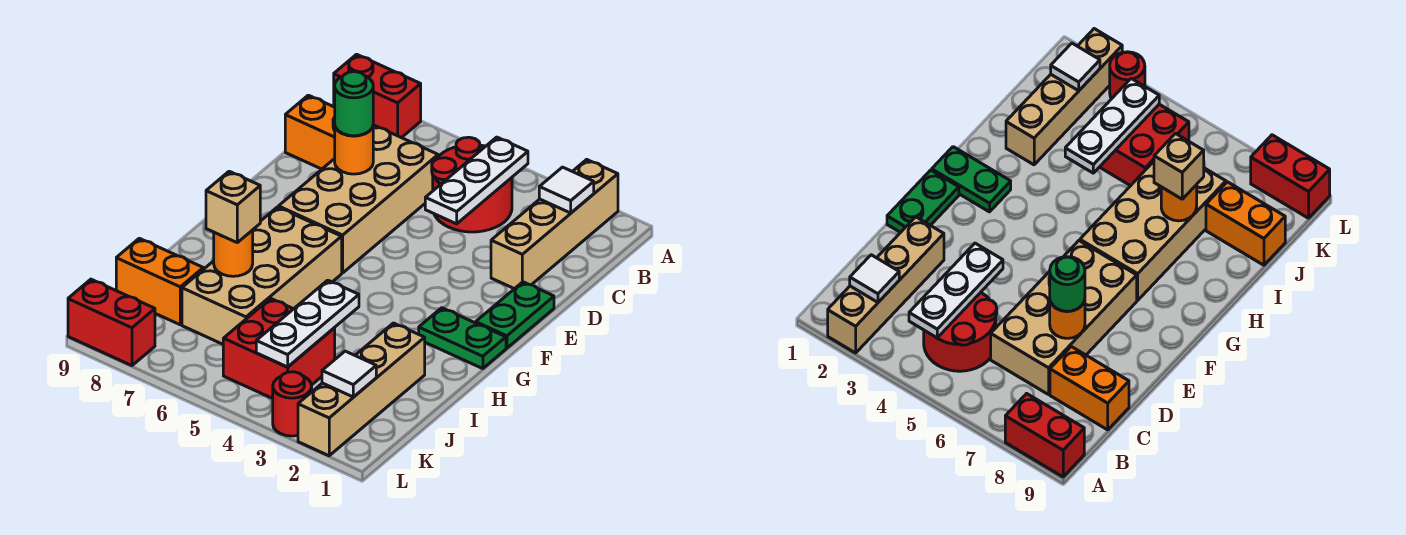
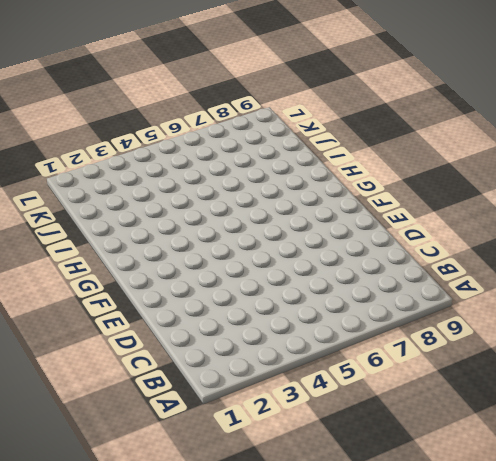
none -> tan brick A2:D2 level 1
none -> red brick A8:A9 level 1
none -> red round brick B4:C5 level 1

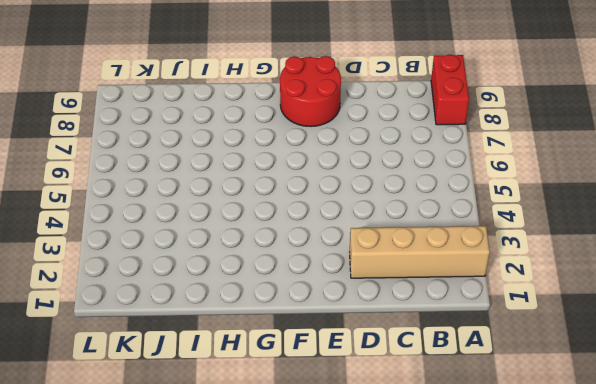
red round brick E8:F9 level 1 -> red round brick B4:C5 level 1
none -> tan brick C6:F7 level 1
none -> orange brick C8:C9 level 1
none -> green plate E1:F1 level 1

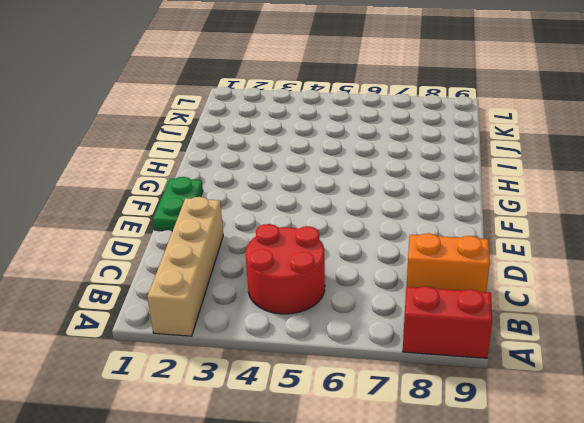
none -> tan brick C6:F7 level 1
none -> green plate G1:G2 level 1
none -> tan brick G6:J7 level 1

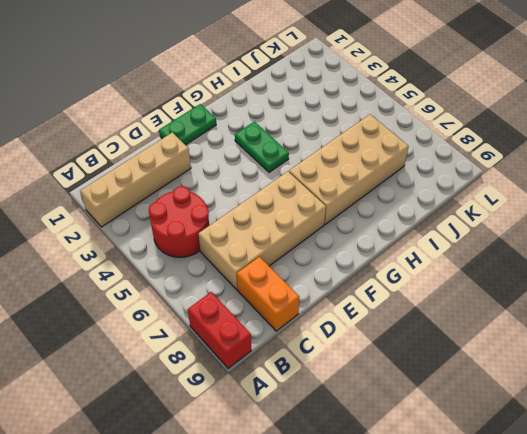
green plate G3:G4 level 1 -> green plate G1:G2 level 1
none -> tan brick I2:L2 level 1
none -> red brick J4:K5 level 1
none -> orange brick J8:J9 level 1

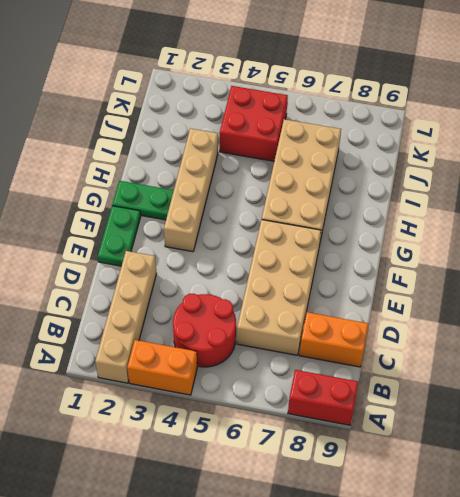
orange brick A3:A4 level 1 -> orange brick J8:J9 level 1
tan brick F3:I3 level 1 -> tan brick I2:L2 level 1
none -> red round brick L3 level 1
none -> red brick L8:L9 level 1
none -> white tile B2 level 2

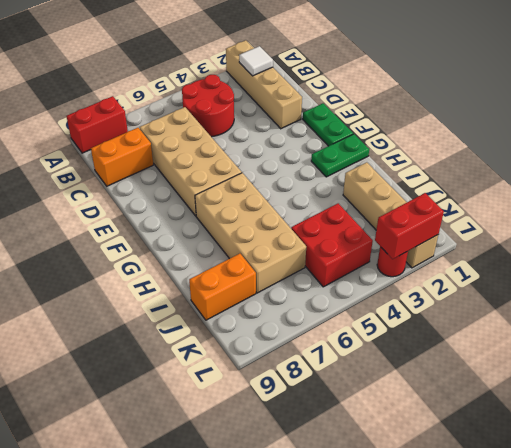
red brick L2:L3 level 2 -> red brick L8:L9 level 1
none -> white plate B4:D4 level 2
none -> orange round brick D7 level 2
none -> white plate I4:K4 level 2

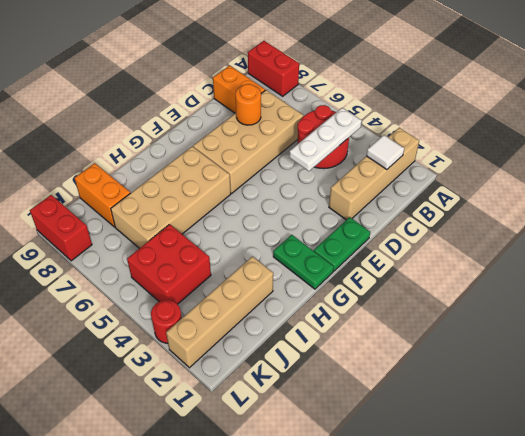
none -> white plate I4:K4 level 2
none -> orange round brick I7 level 2
none -> white tile K2 level 2

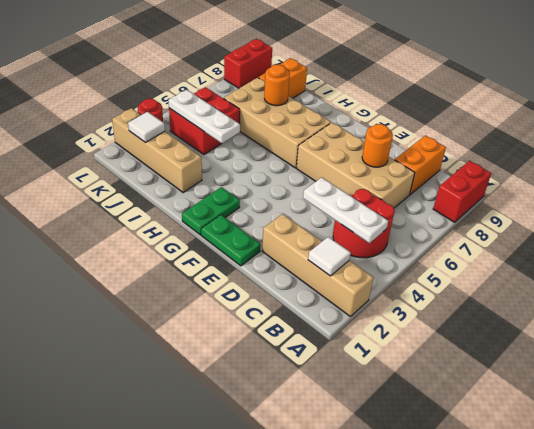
none -> green round brick D7 level 3
none -> tan brick I7 level 3

